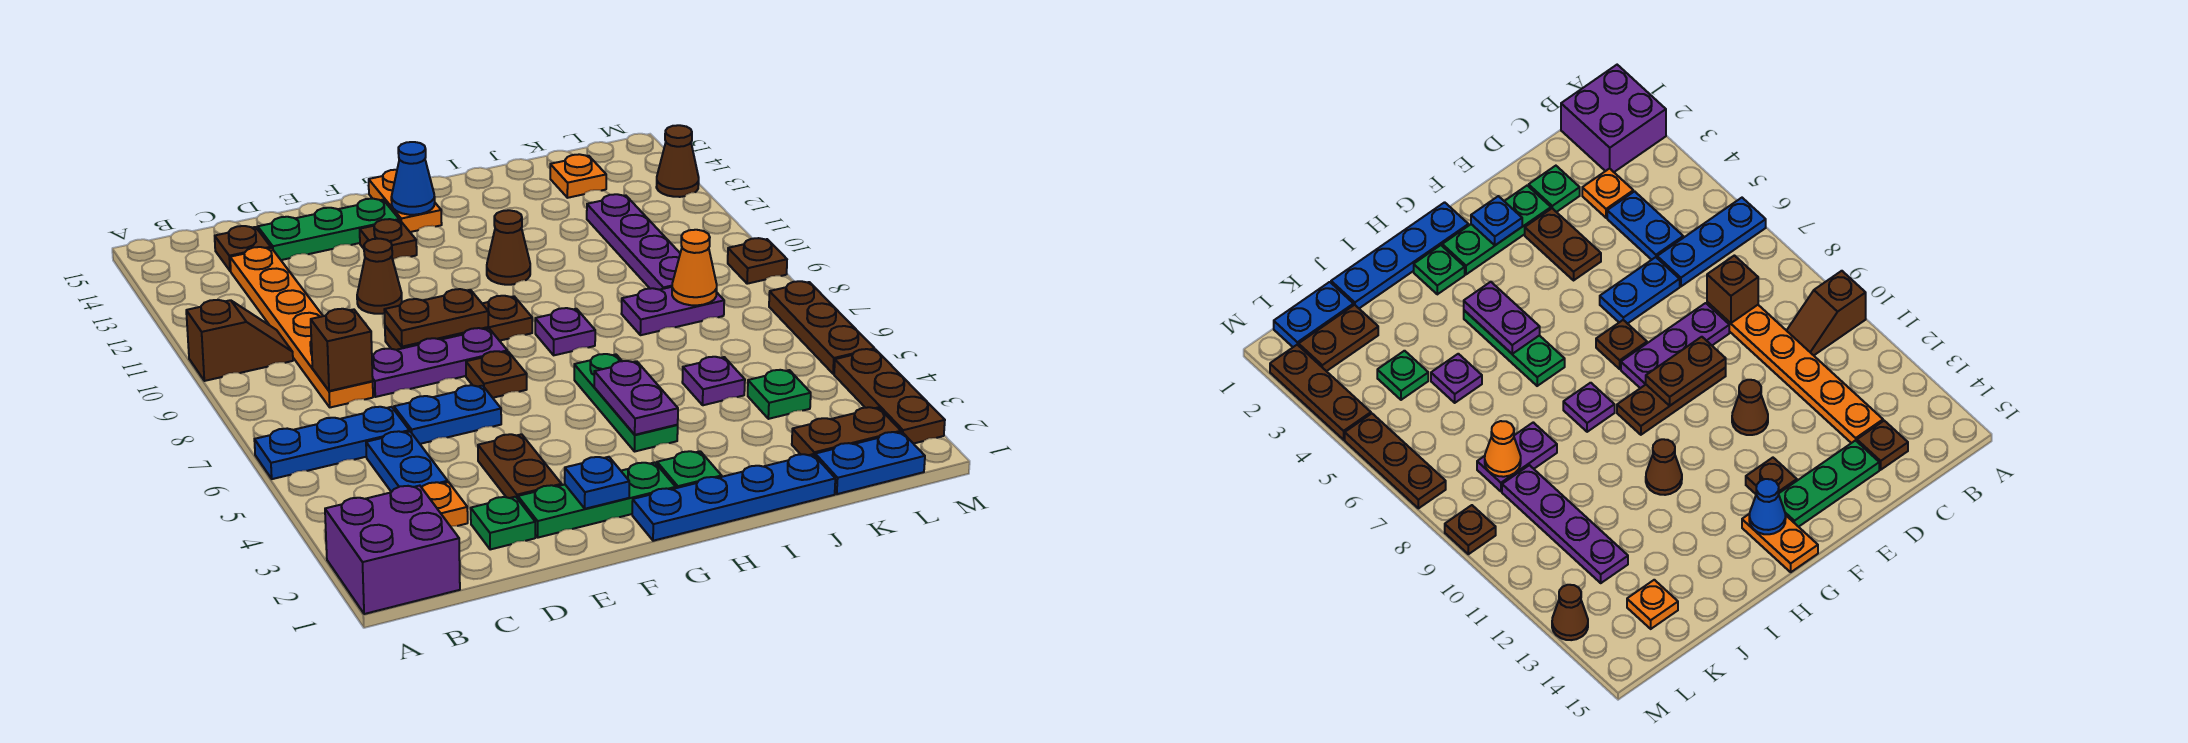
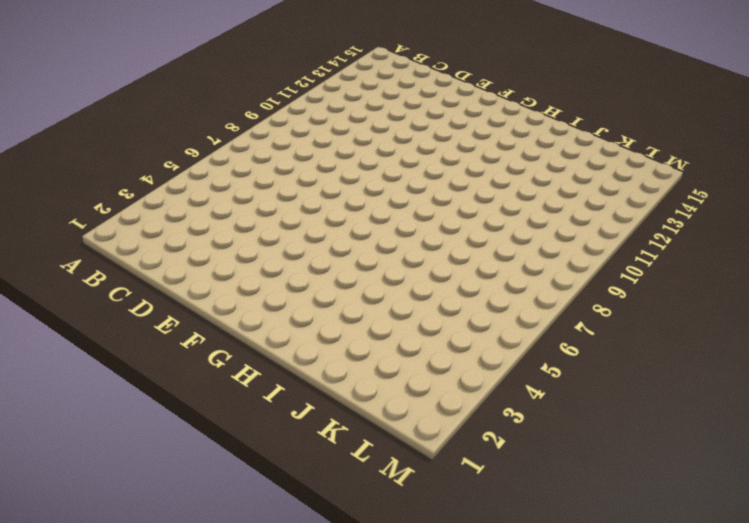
none -> purple brick A1:B2 level 1
none -> blue plate A6:C6 level 1
none -> brown slope A10:B10 level 1 top A
none -> orange plate C3 level 1

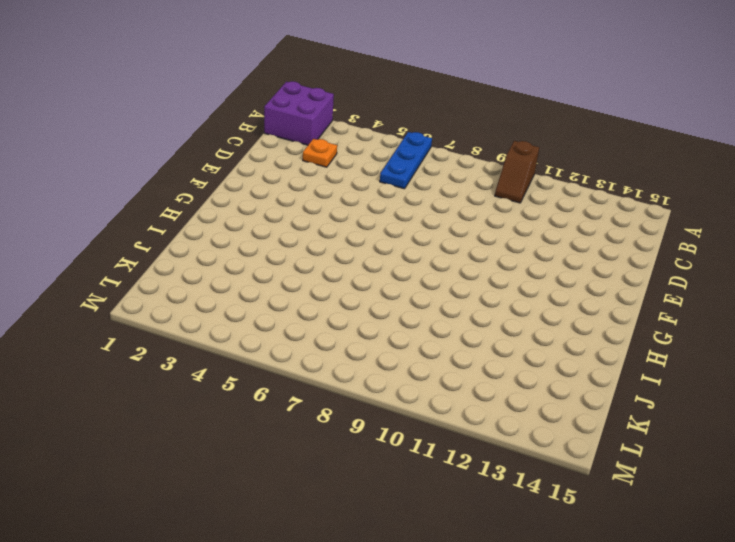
none -> blue plate C4:C5 level 1
none -> orange plate C8:C13 level 1
none -> brown plate C14 level 1
none -> green plate D2 level 1

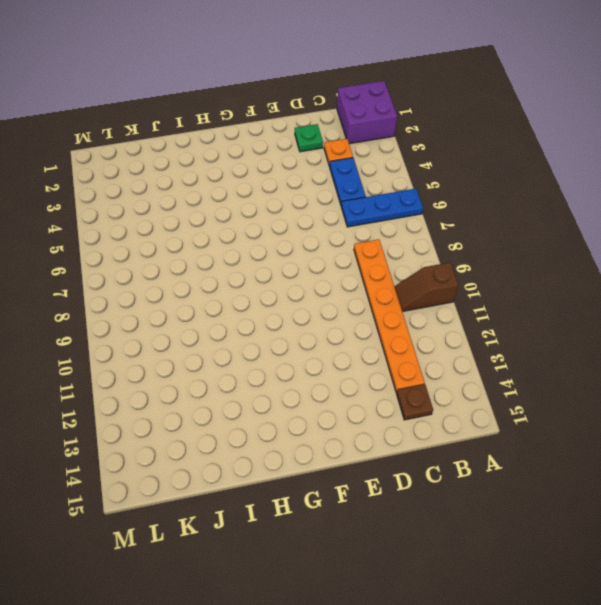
none -> blue plate D6:E6 level 1
none -> purple plate D8:F8 level 1
none -> green plate D14:F14 level 1
none -> green plate E2:G2 level 1

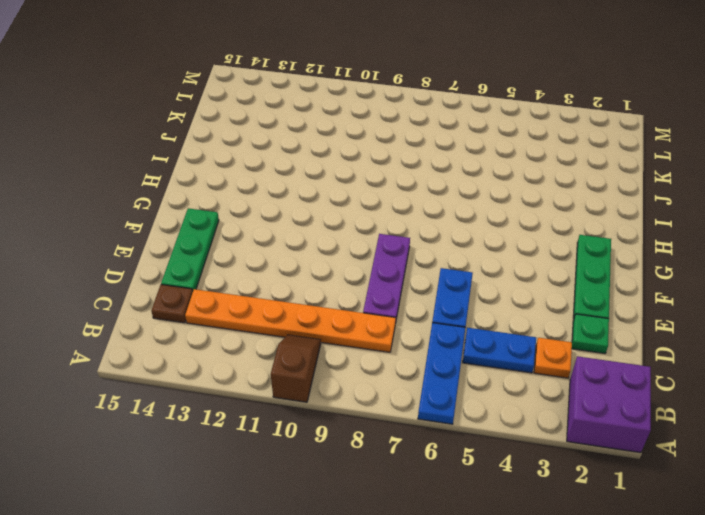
none -> brown plate E3:E4 level 1
none -> brown plate E9:G9 level 1
none -> brown cone E11 level 1
none -> brown plate F7 level 1

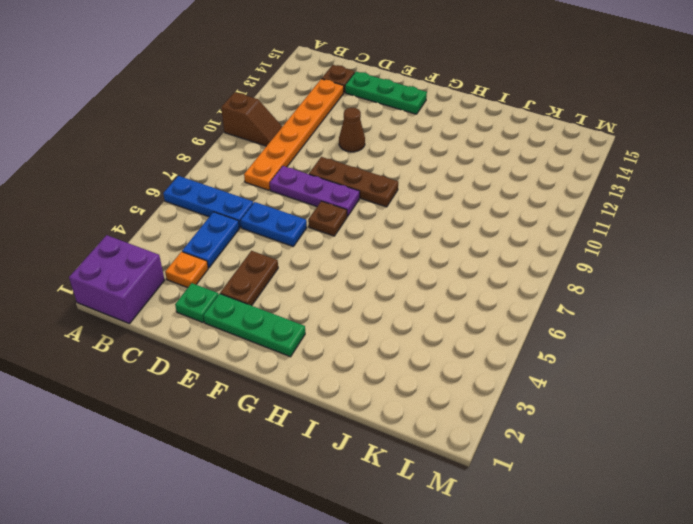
none -> brown plate F13 level 1
none -> blue plate G1:J1 level 1
none -> orange plate G14:G15 level 1
none -> green plate H2 level 1

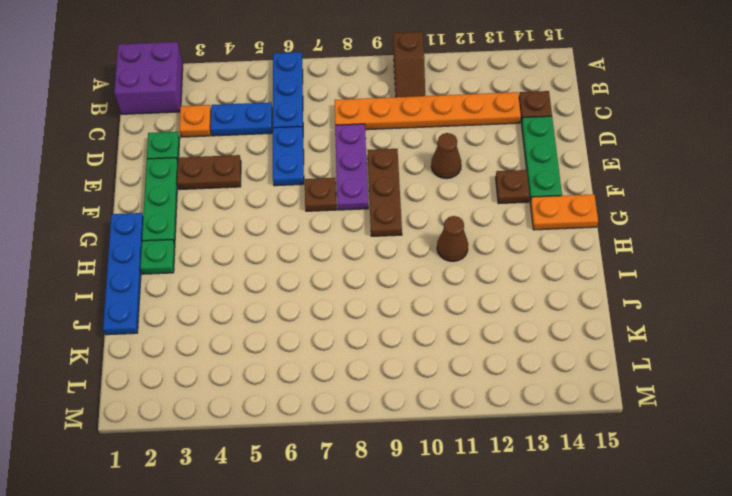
none -> green plate H4:H6 level 1
none -> purple plate H8 level 1
none -> purple plate J5 level 1
none -> purple plate J8:K8 level 1

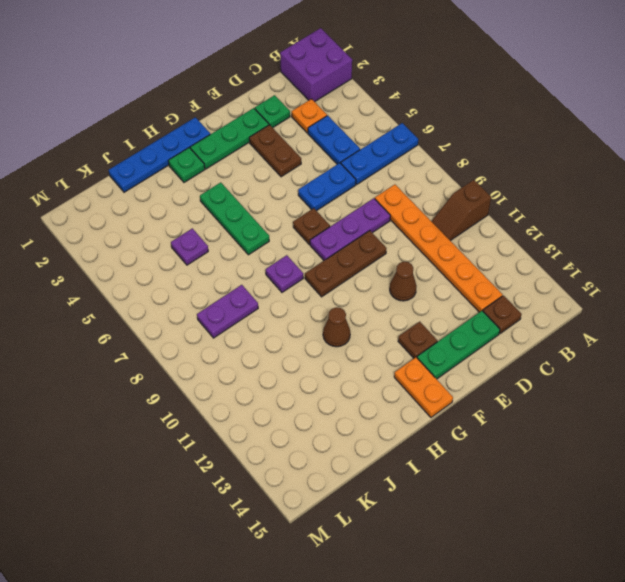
none -> blue plate K1:L1 level 1
none -> brown plate K2:L2 level 1
none -> green plate K4 level 1
none -> purple plate K9:K12 level 1

